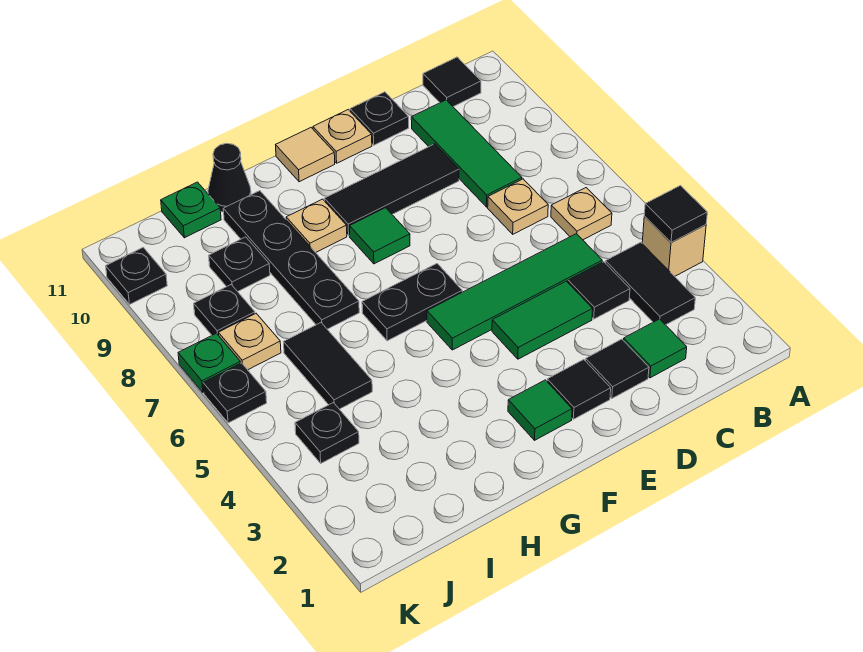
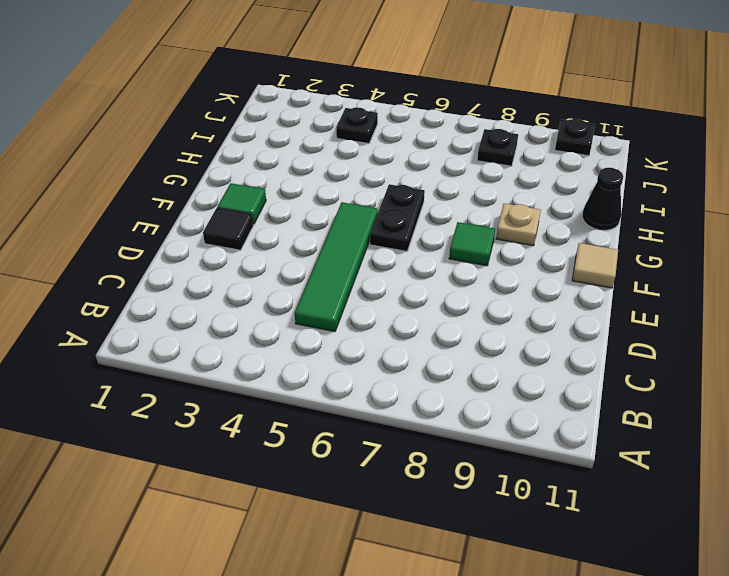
none -> tan brick A4 level 1
none -> black tile B3:B4 level 1
none -> tan plate B6 level 1
none -> black tile B11 level 1

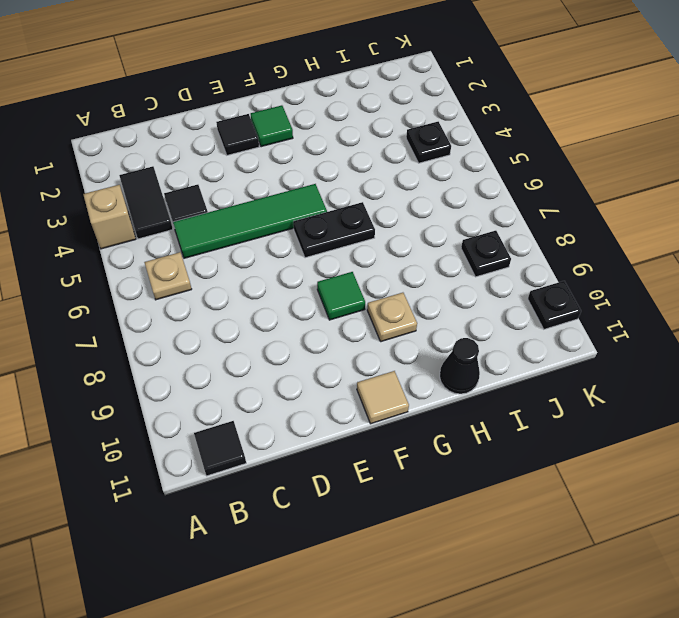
none -> green tile C2 level 1
none -> tan plate C7 level 1
none -> green tile C8:C10 level 1
none -> black tile D2 level 1

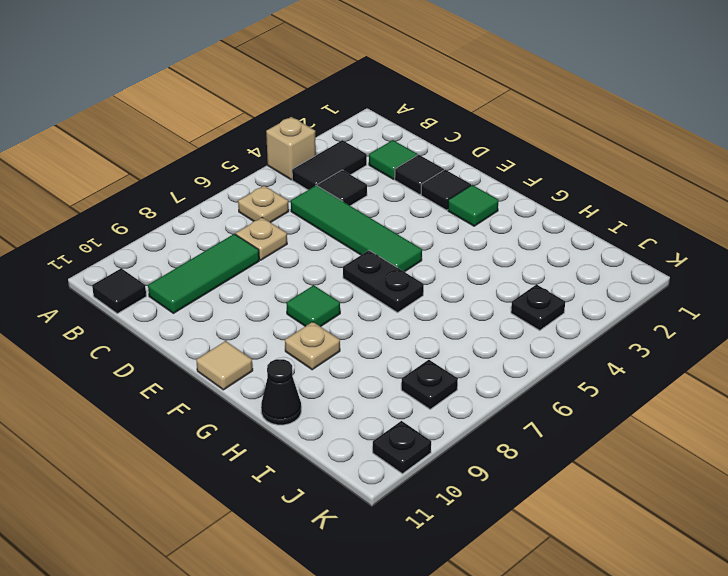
none -> green tile D4:E4 level 1
none -> black tile D9:F9 level 1
none -> black plate D11 level 1
none -> tan plate E11 level 1

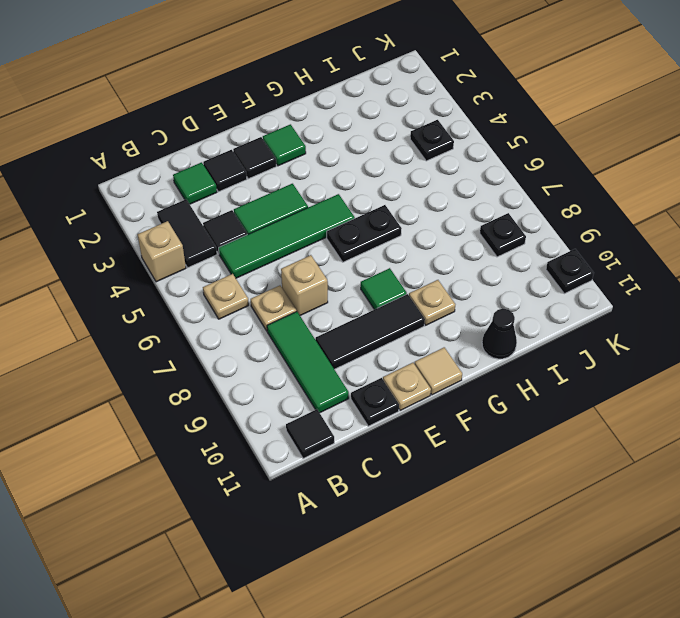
tan brick D7 level 1 -> none
none -> black plate H7:H10 level 1
none -> black tile I5:I6 level 1
none -> black plate I9 level 1
none -> green plate I11 level 1

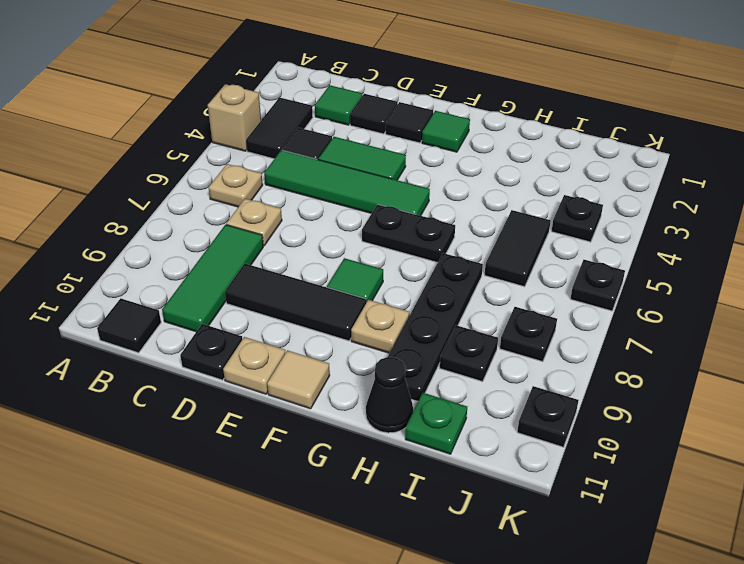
none -> tan plate J7 level 1
none -> green plate K7 level 1
none -> black tile A4 level 2

